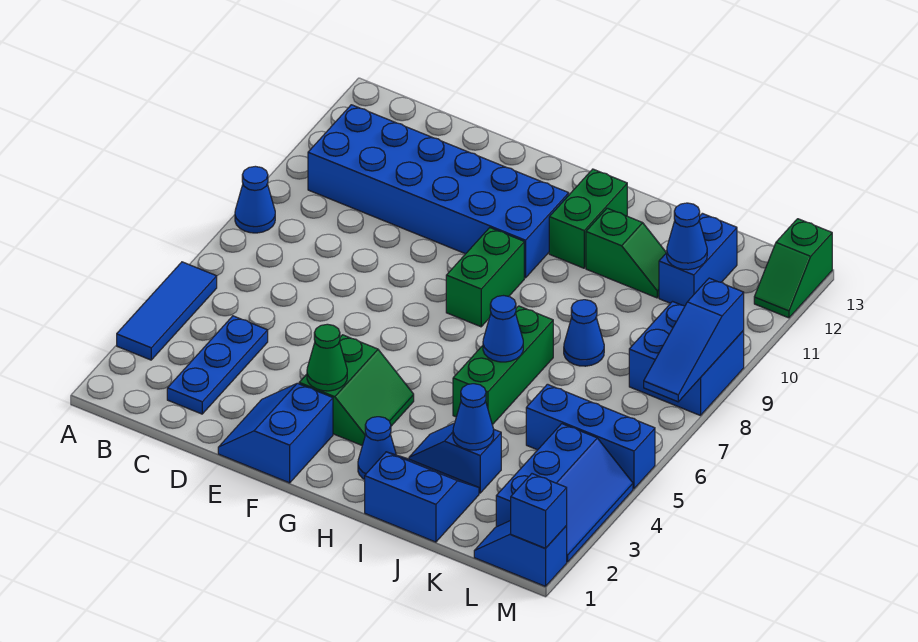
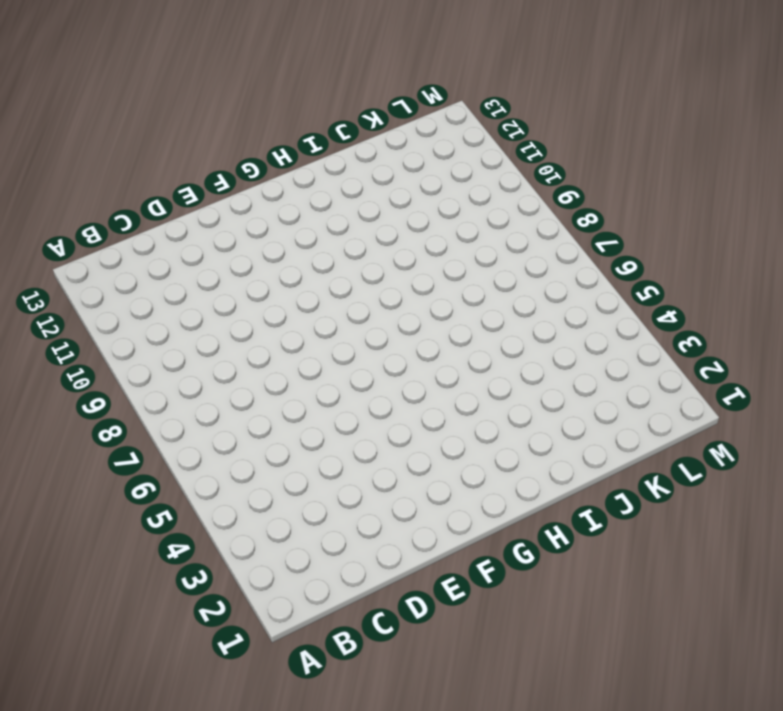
none -> blue tile A3:A5 level 1
none -> blue cone A8 level 1
none -> blue brick B10:G11 level 1

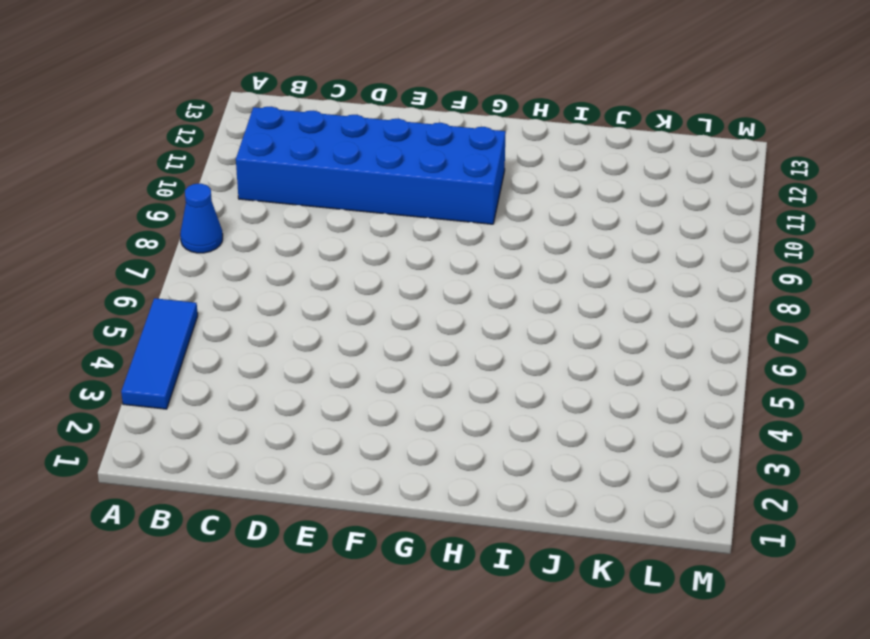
none -> blue plate C2:C4 level 1
none -> blue slope E1:F2 level 1 top F
none -> green slope F3:G4 level 1 top F

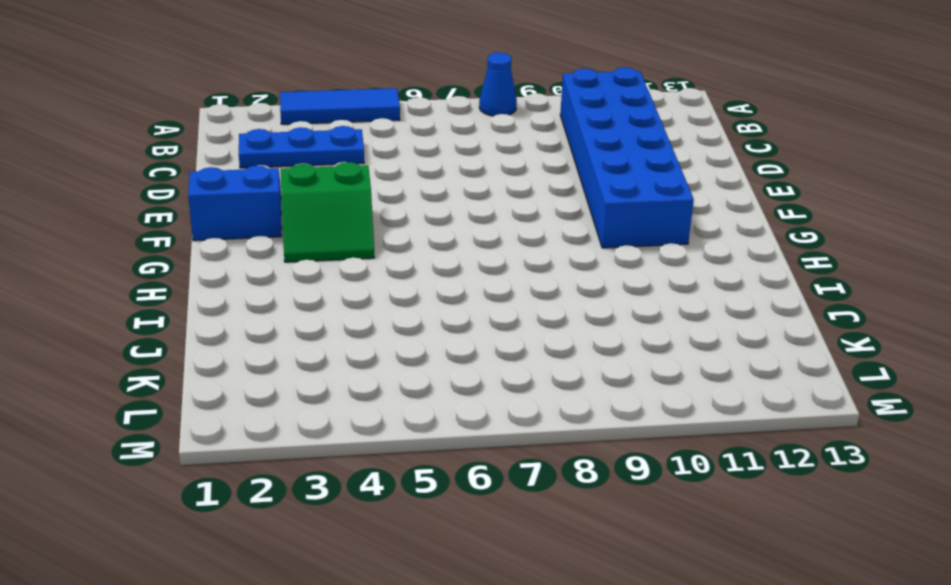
none -> green brick G8:G9 level 1
none -> blue cone H2 level 1
none -> green brick H11:H12 level 1

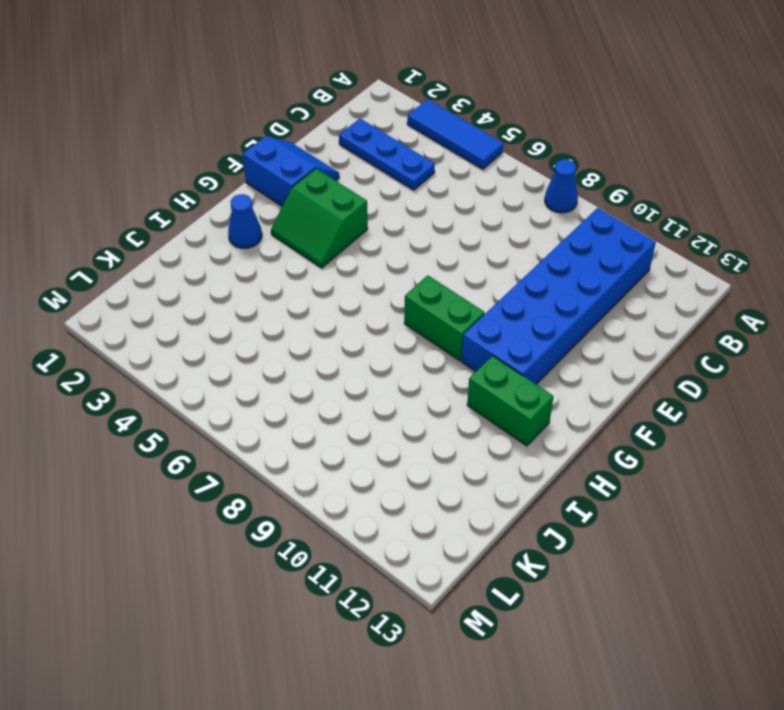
none -> blue slope I1:J2 level 1 top 1
none -> blue slope I3:J3 level 1 top J
none -> green brick I5:I7 level 1

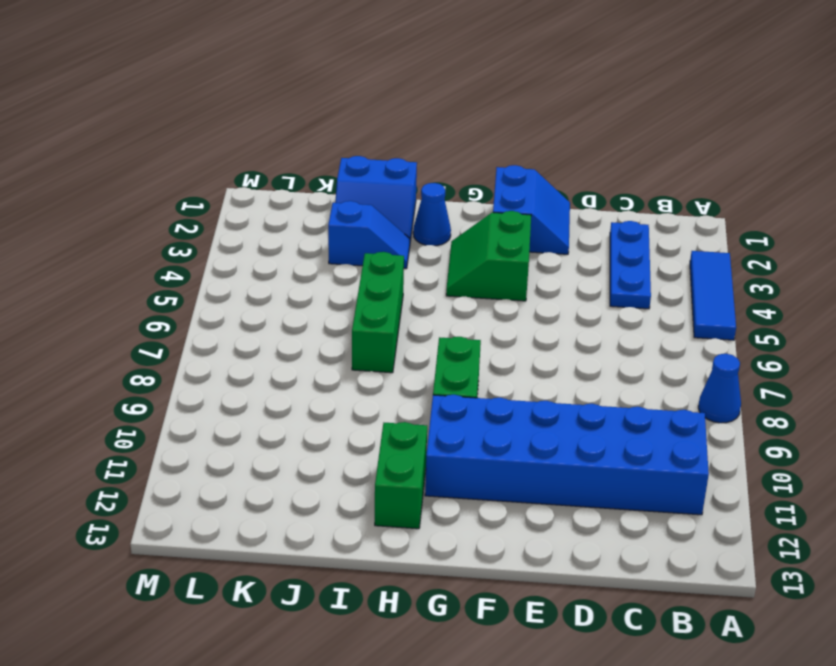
none -> green slope I11:J11 level 1 top I
none -> blue cone J8 level 1
none -> blue brick K5:M5 level 1

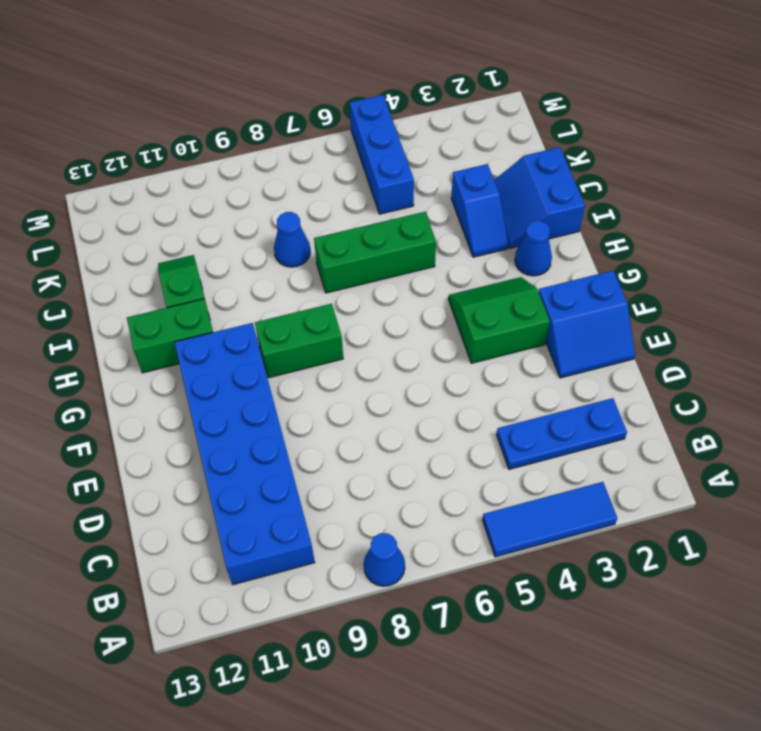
none -> blue brick K11:K12 level 1
none -> blue slope L1:M1 level 1 top M
none -> blue slope L2:M4 level 1 top L

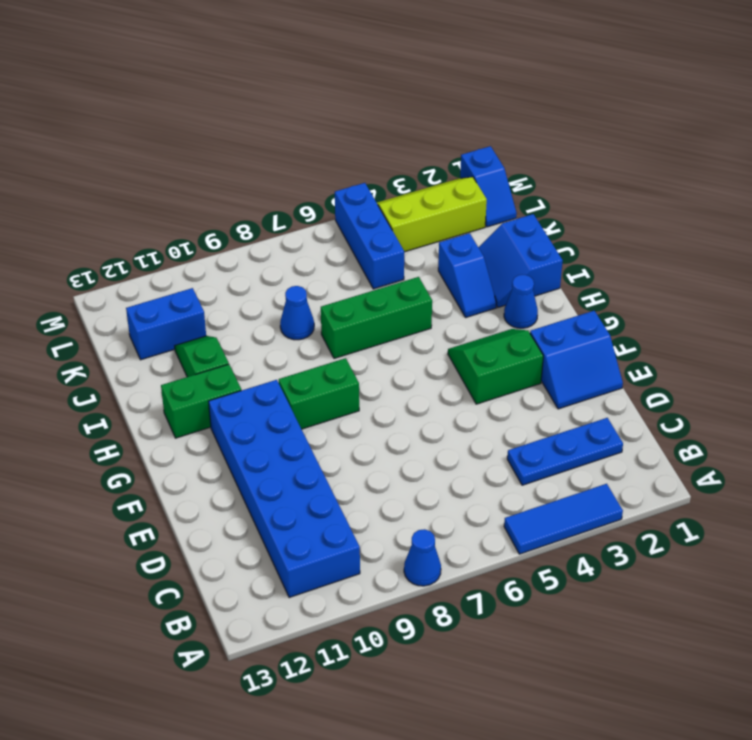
lime slope L2:M4 level 1 top L -> blue slope L2:M4 level 1 top L
none -> blue brick L8:M9 level 1
none -> green slope M12:M13 level 1 top 13
none -> green cone F3 level 2

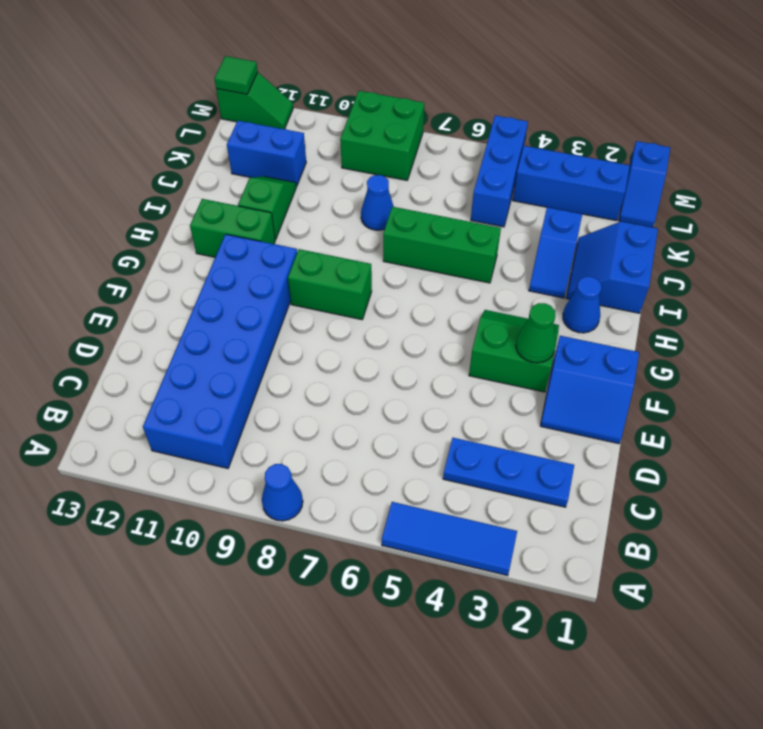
green brick L8:M9 level 1 -> blue brick L8:M9 level 1
green tile M13 level 2 -> none
none -> blue cone I6 level 2
none -> blue cone J3 level 2
none -> blue cone K11 level 2

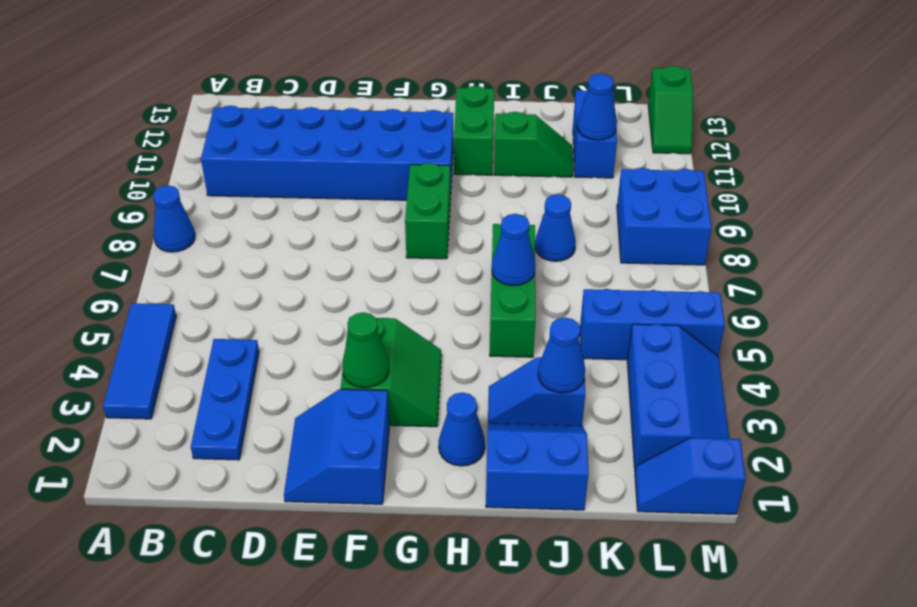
none -> blue brick M1 level 2
none -> blue slope M7:M9 level 2 top 9

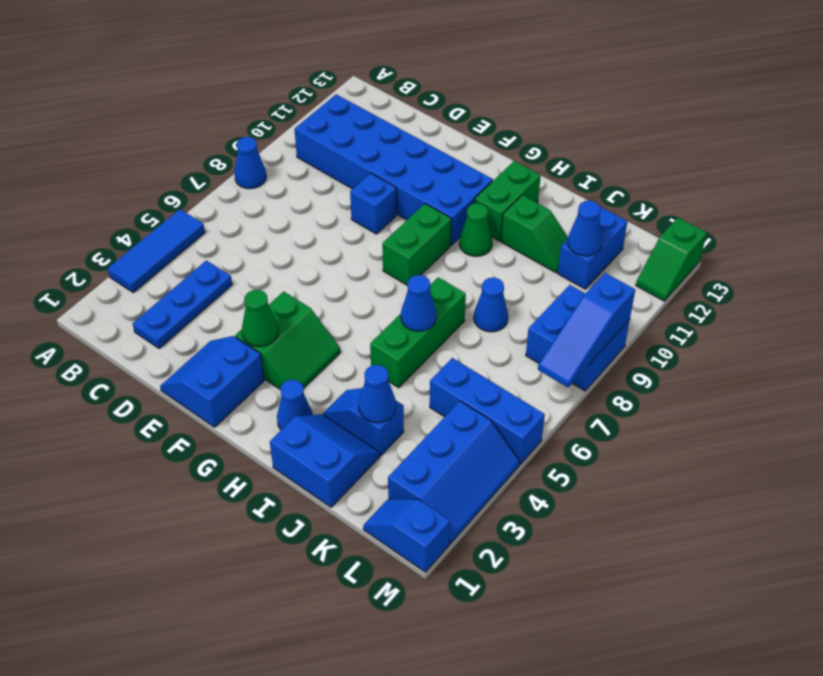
blue brick E9 level 1 -> blue brick M1 level 2
green cone H10 level 1 -> none

